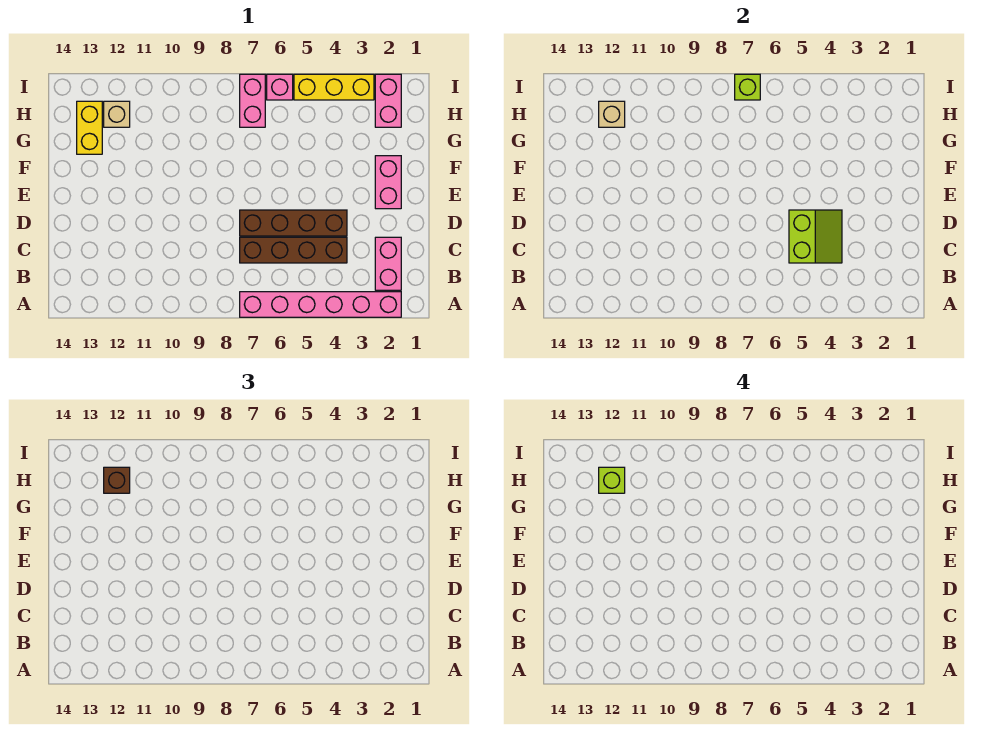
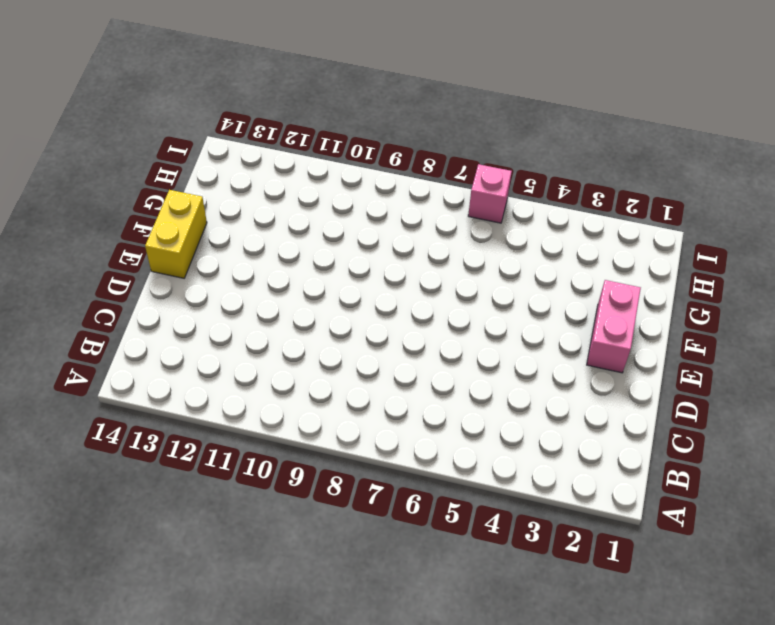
yellow brick E14:F14 level 1 -> yellow brick G13:H13 level 1
none -> pink brick A2:A7 level 1
none -> pink brick B2:C2 level 1
none -> brown brick C4:C7 level 1

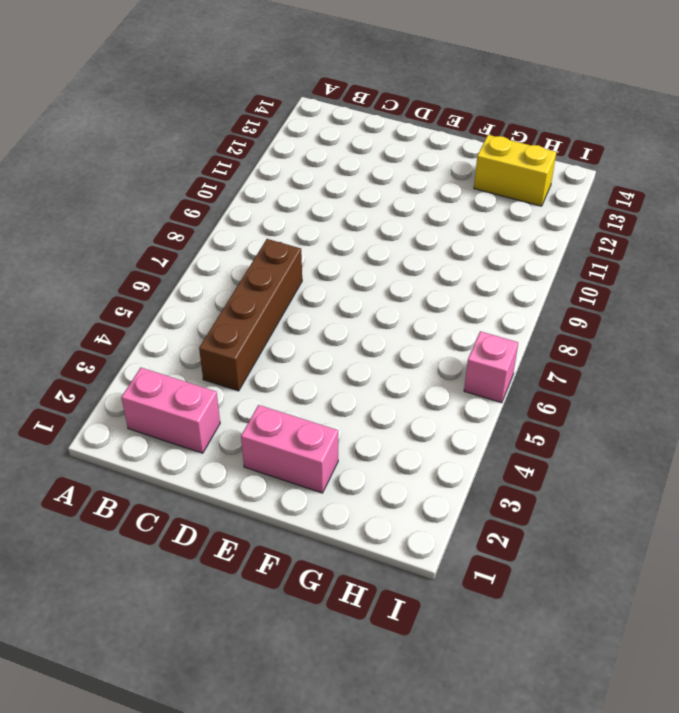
none -> pink brick A2:A7 level 1
none -> brown brick D4:D7 level 1
none -> pink brick H2:I2 level 1

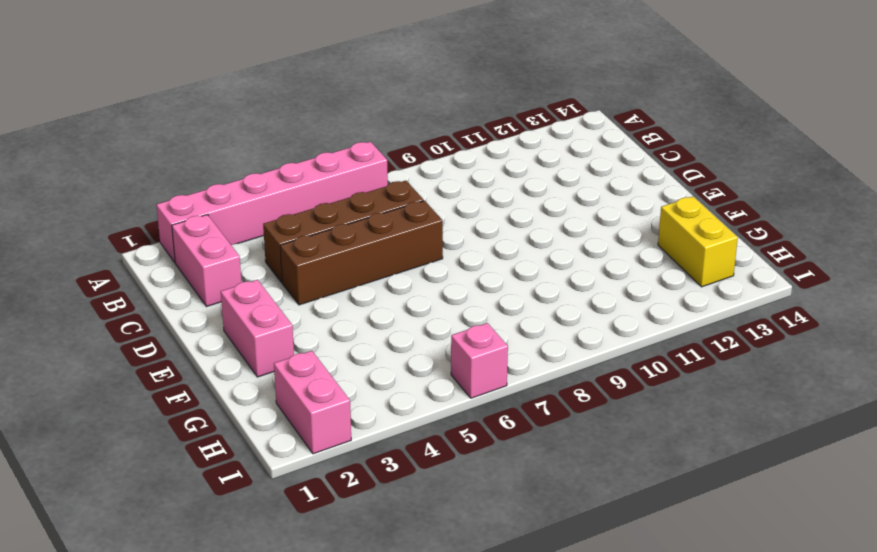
none -> pink brick H7:I7 level 1
none -> tan brick H12 level 1
none -> yellow brick I3:I5 level 1

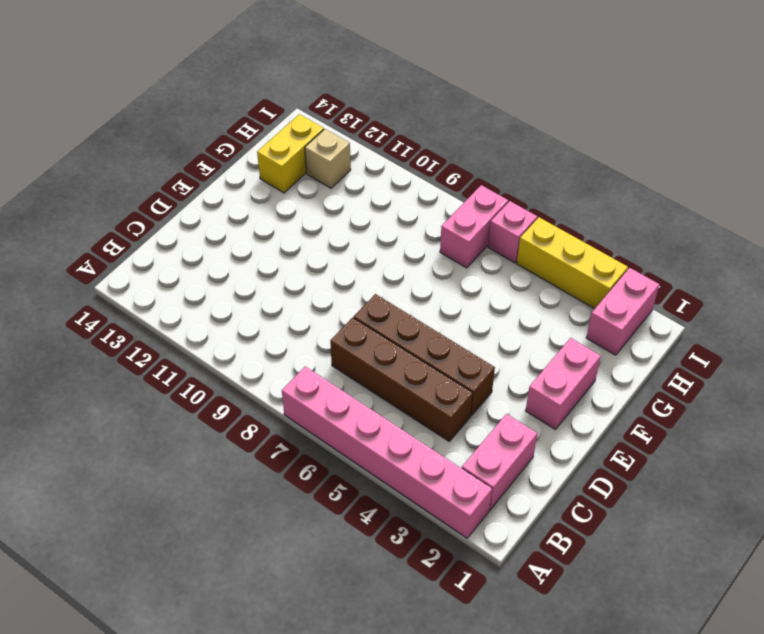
none -> lime slope C4:D5 level 2 top 5
none -> tan brick H12 level 2
none -> lime brick I7 level 2

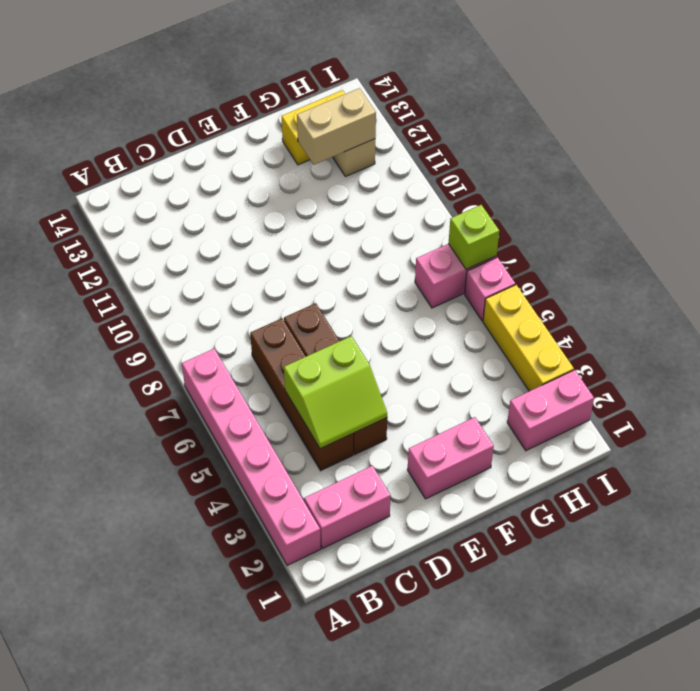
tan brick G12:H12 level 2 -> tan brick H12 level 2
none -> brown brick H12 level 3
none -> lime brick H12 level 4

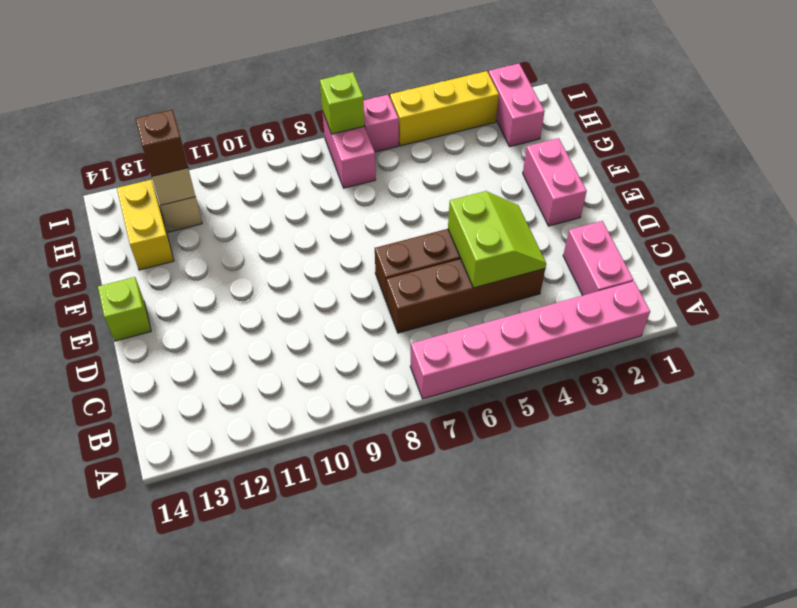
lime brick E14 level 1 -> lime brick H12 level 4

